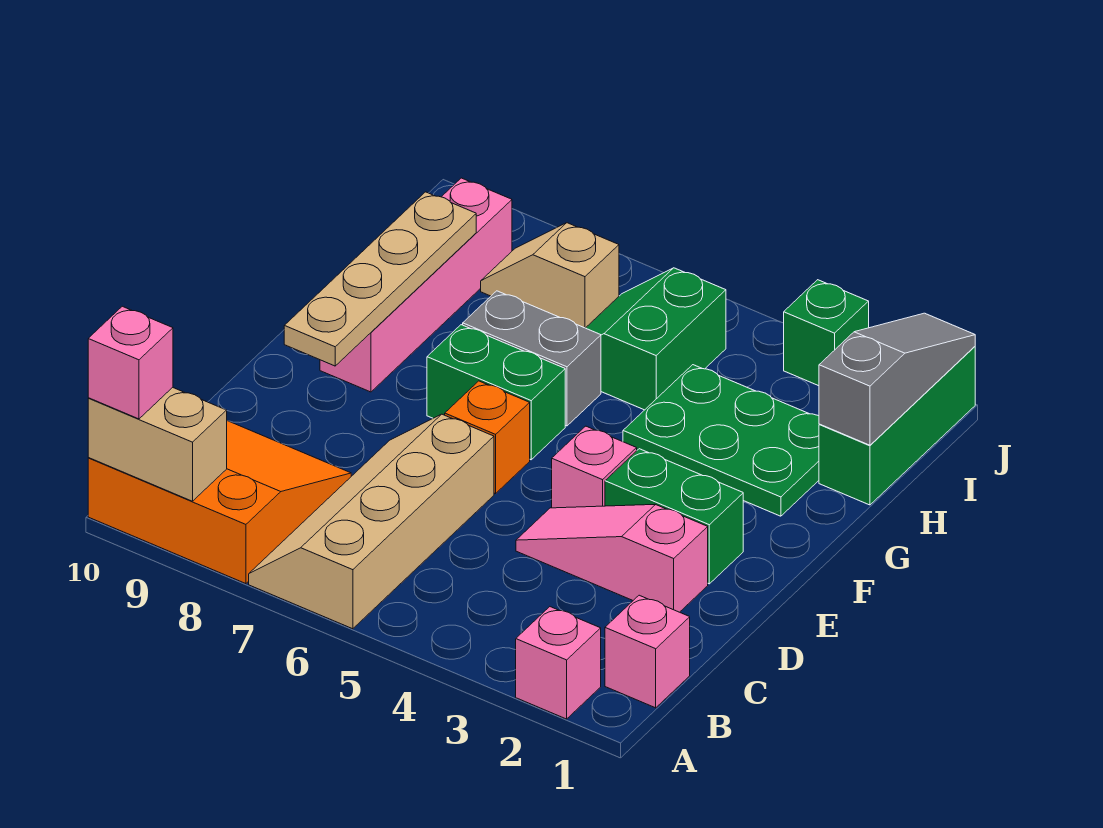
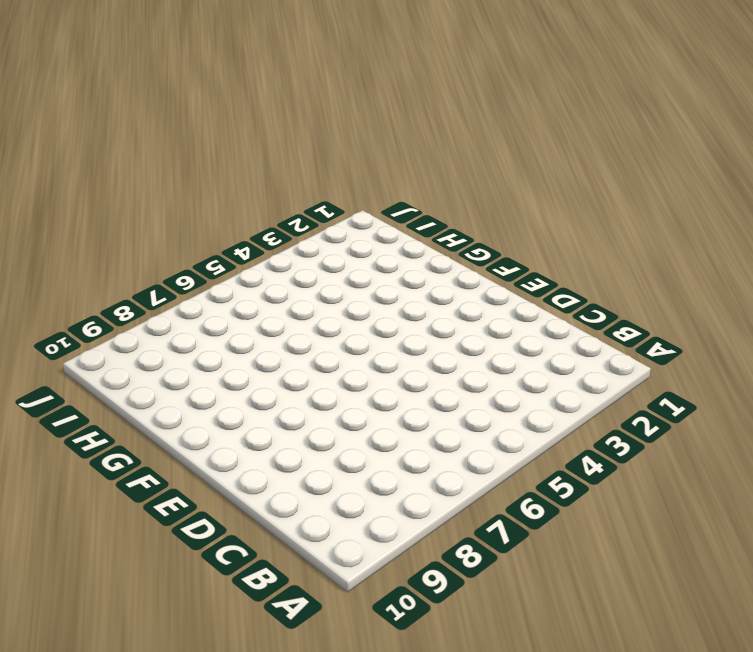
none -> pink brick A2 level 1
none -> tan slope A6:D7 level 1 top 6
none -> orange slope A8:C10 level 1 top A

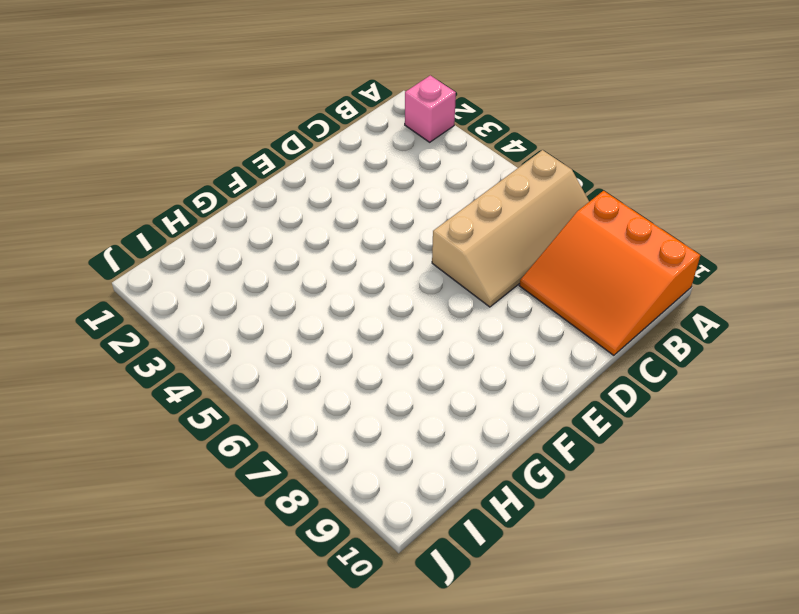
none -> pink brick B1 level 1
none -> pink slope D2:D4 level 1 top 2
none -> green brick E2:E3 level 1

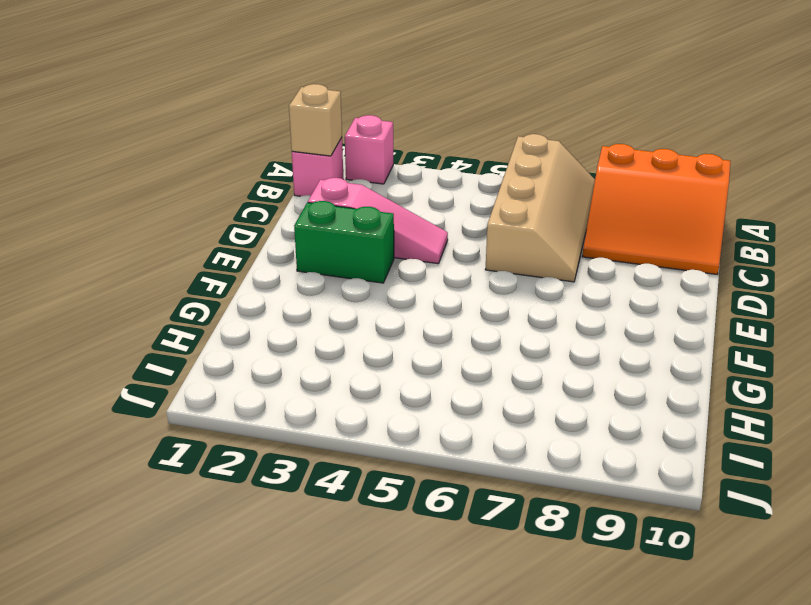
tan brick B1 level 2 -> none
none -> pink brick E4 level 1
none -> orange brick E6 level 1
none -> green brick F6:F7 level 1

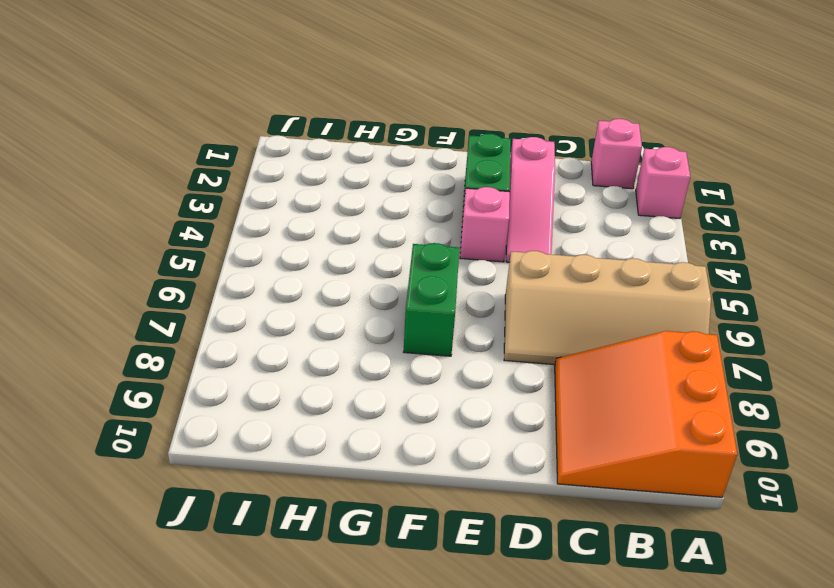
none -> orange brick E6 level 1
none -> pink brick F9:I9 level 1
none -> green plate G2:H4 level 1

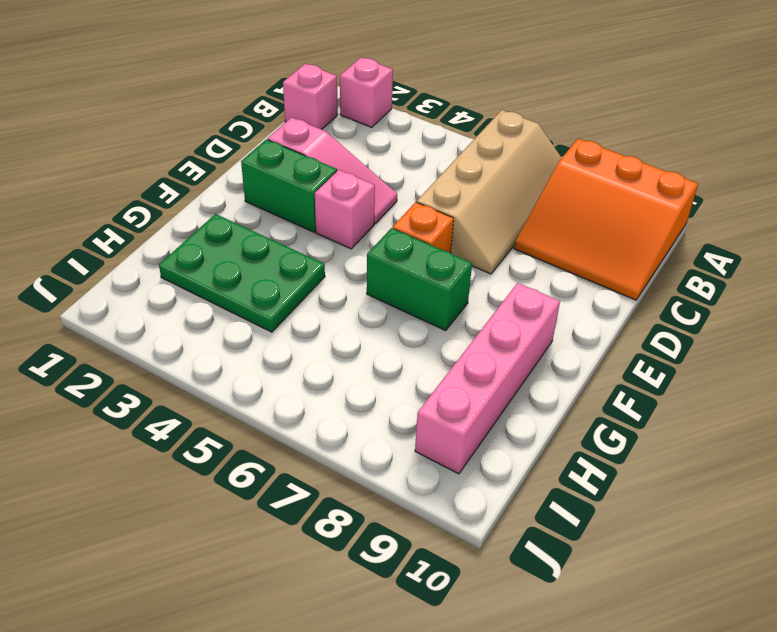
none -> grey brick G6:G7 level 1
none -> green brick H1:J1 level 1
none -> green slope H5:I6 level 1 top 5

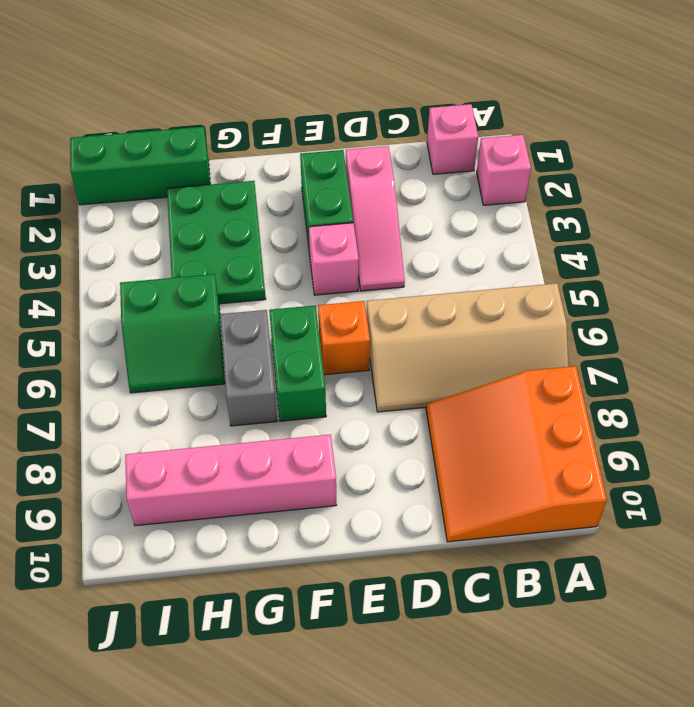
none -> tan slope I7:I8 level 1 top 7
none -> green brick J3 level 1
none -> tan brick A9:A10 level 2

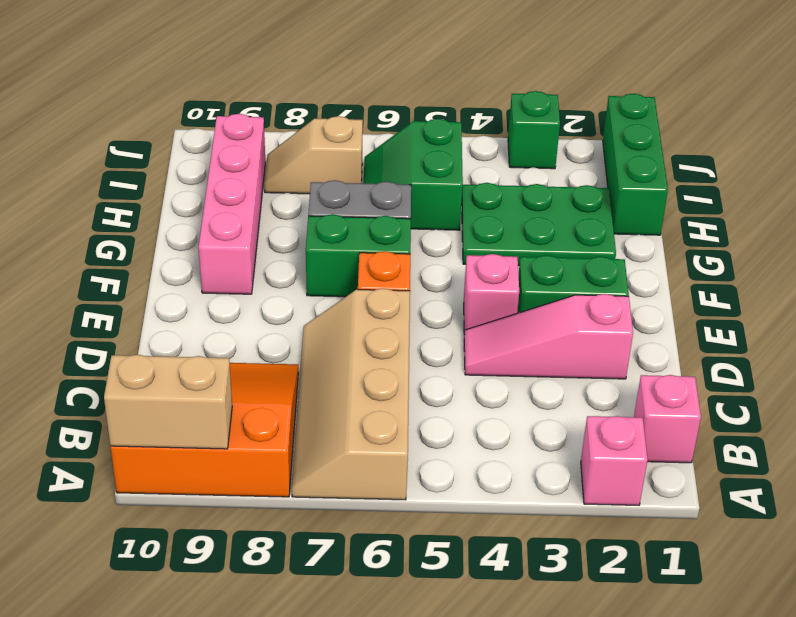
none -> tan plate E9:H9 level 2
none -> grey slope H1:J1 level 2 top H
none -> pink brick A10 level 3

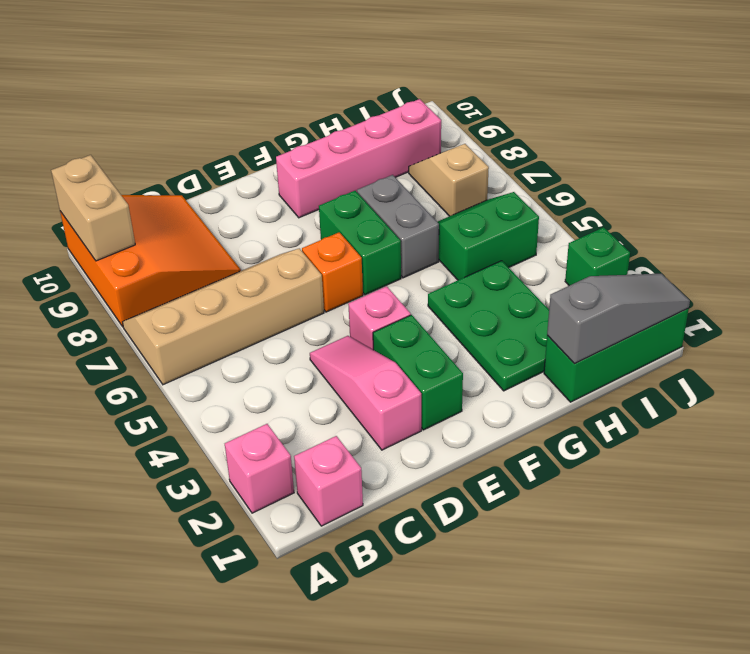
none -> tan plate E9:H9 level 2
none -> pink brick A10 level 3

